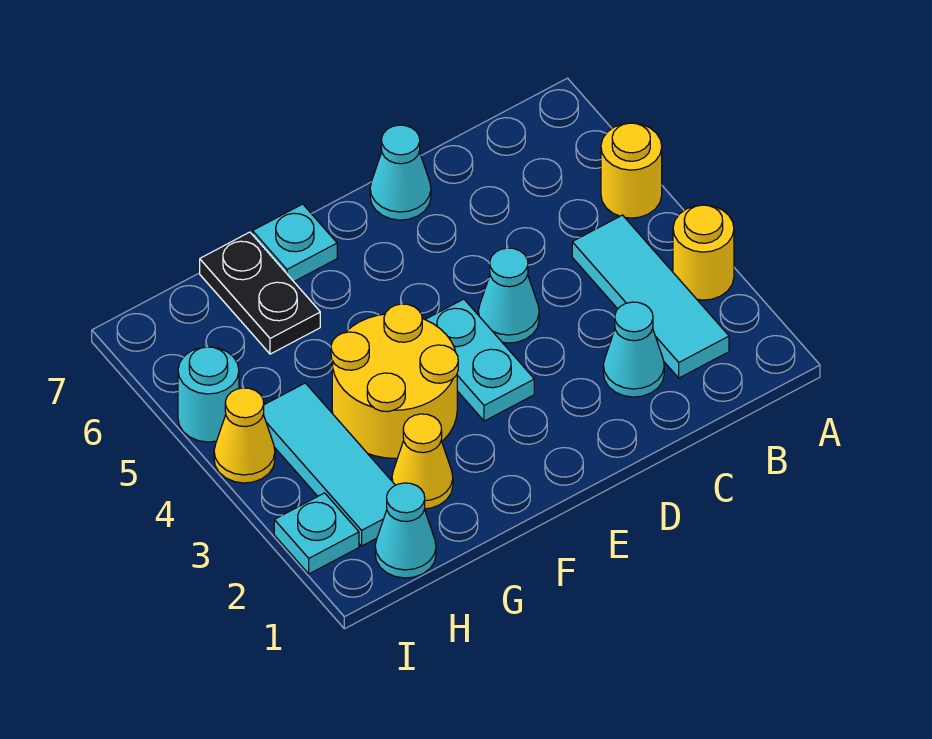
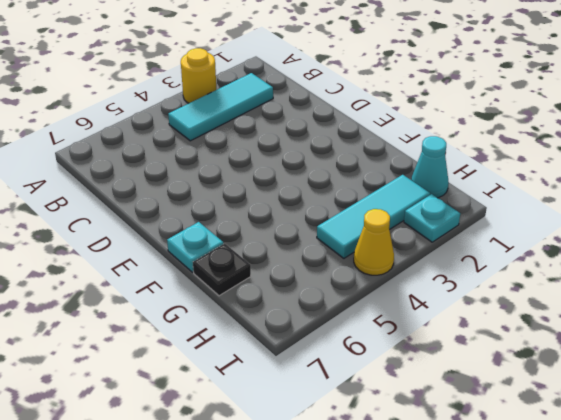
black plate G7 level 1 -> black plate G6:G7 level 1
none -> yellow round brick A5 level 1
none -> cyan cone C2 level 1
none -> cyan cone D4 level 1

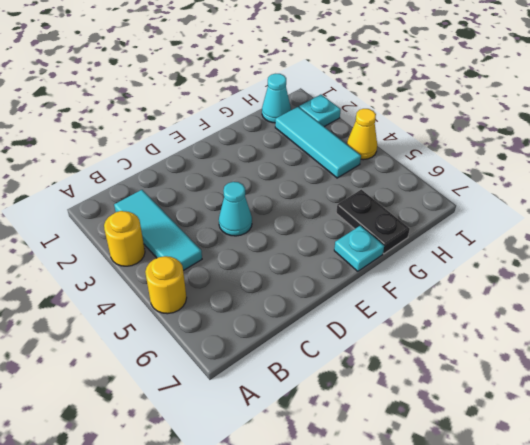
none -> cyan cone C2 level 1
none -> cyan cone D7 level 1
none -> cyan plate E3:E4 level 1

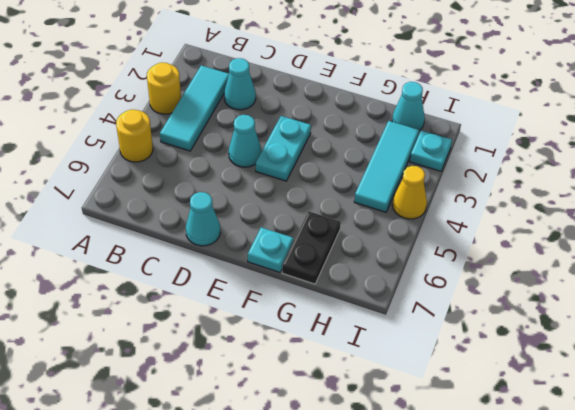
none -> yellow round brick F3:G4 level 1
none -> yellow cone G2 level 1
none -> cyan round brick I5 level 1

